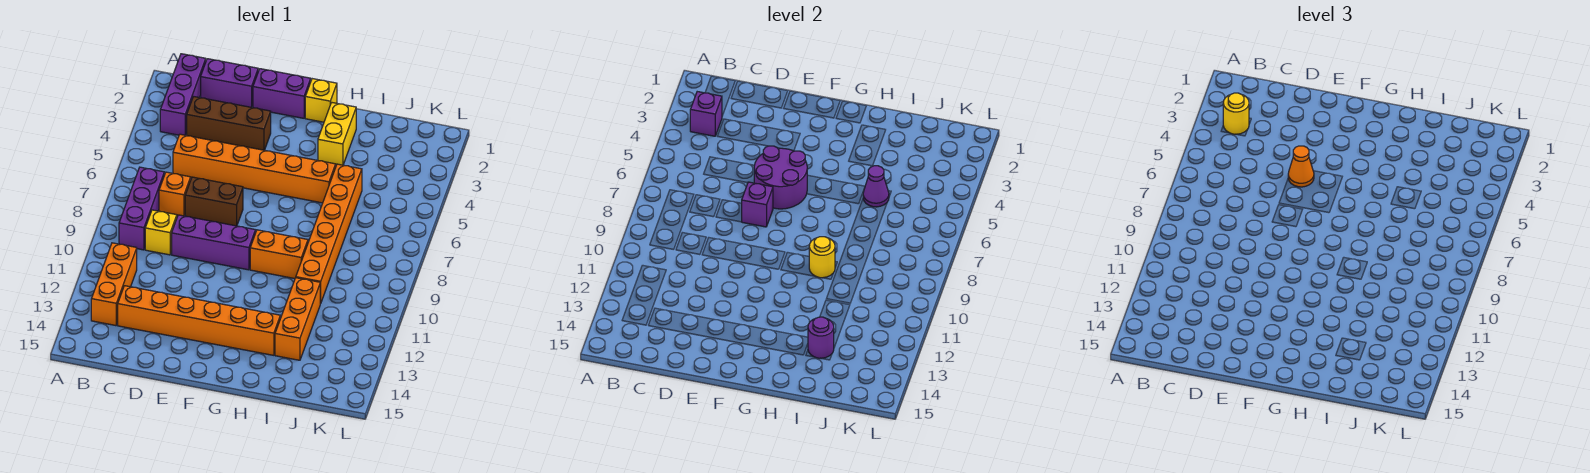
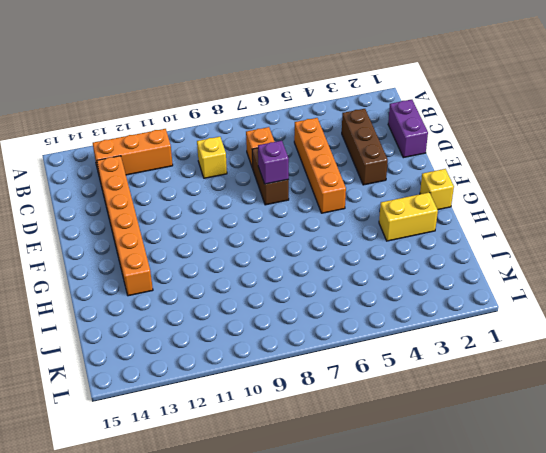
orange brick C5:F5 level 1 -> orange brick C5:H5 level 1
none -> purple brick B1:B3 level 1
none -> purple brick B7:B9 level 1
none -> purple brick D9:F9 level 1

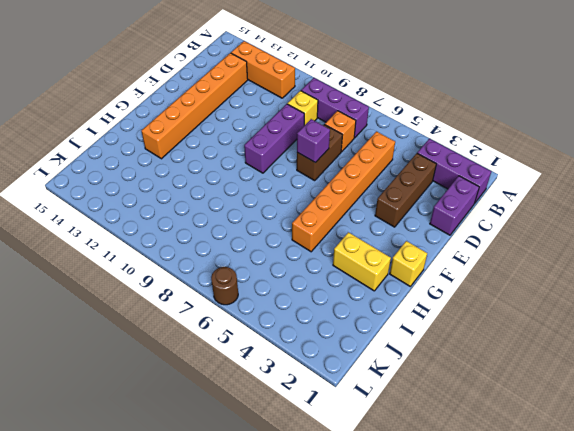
brown round brick L6 level 1 -> none
none -> purple brick E1:F1 level 1
none -> orange brick G9:H9 level 1
none -> orange brick I5:I10 level 1

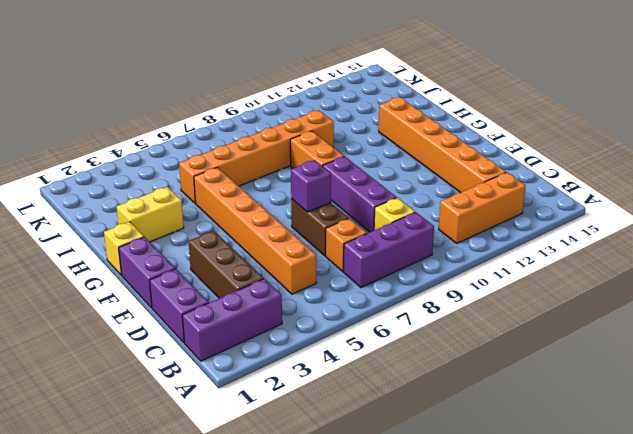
none -> orange brick I11:I13 level 1
none -> purple brick B3 level 2
none -> purple round brick E5:F6 level 2

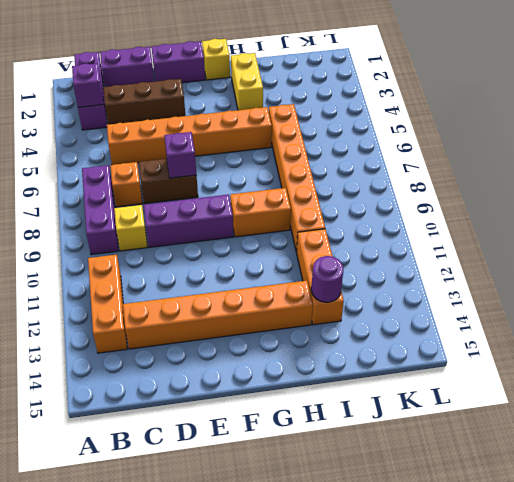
none -> purple round brick E5:F6 level 2
none -> yellow round brick H9 level 2
none -> purple cone I5 level 2

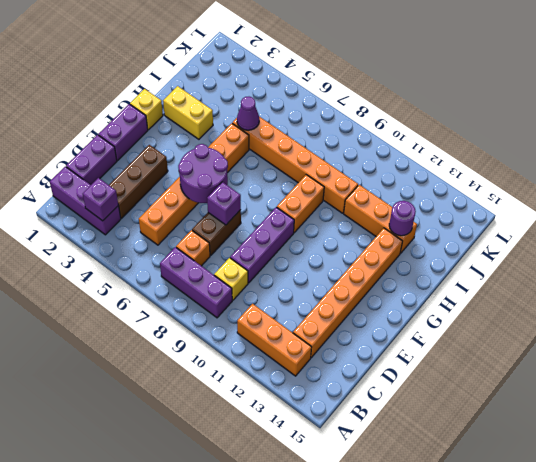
none -> yellow round brick H9 level 2
none -> yellow round brick B3 level 3
none -> orange cone E5 level 3

